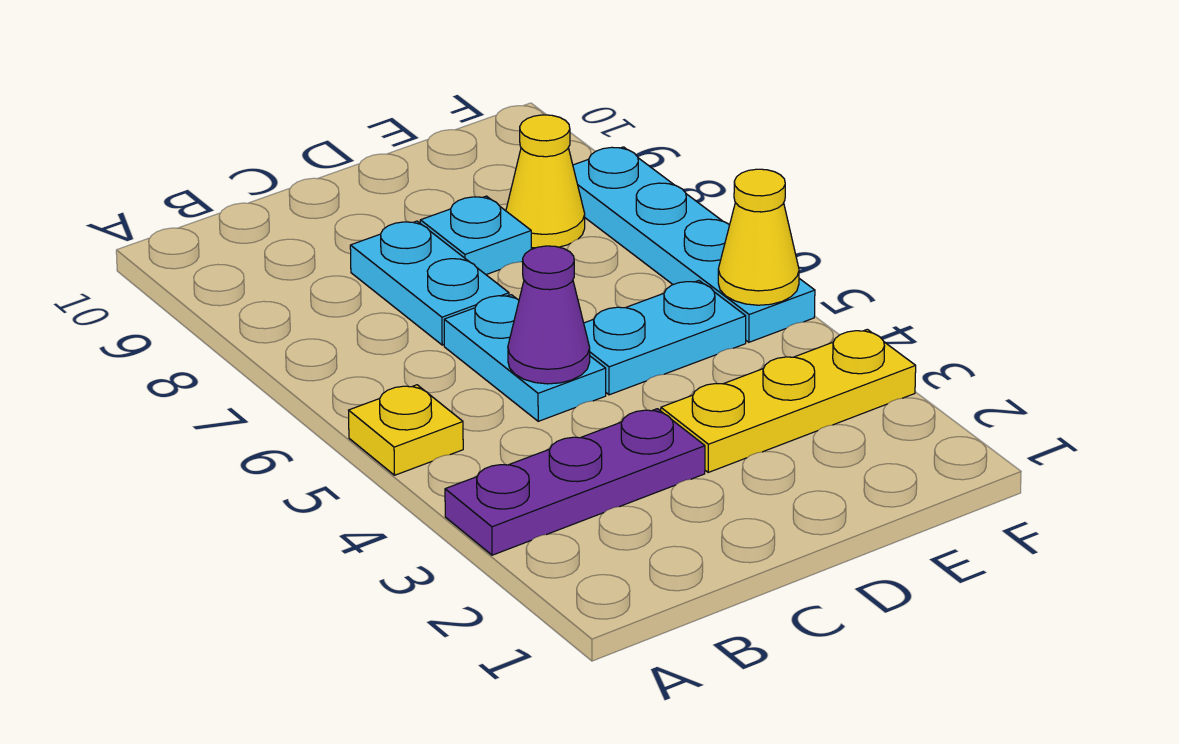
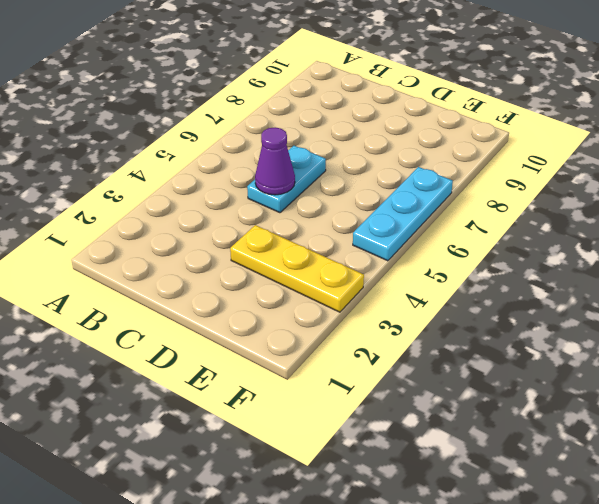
cyan plate F5:F7 level 1 -> cyan plate F5:F8 level 1
none -> purple plate A3:C3 level 1
none -> yellow plate A5 level 1

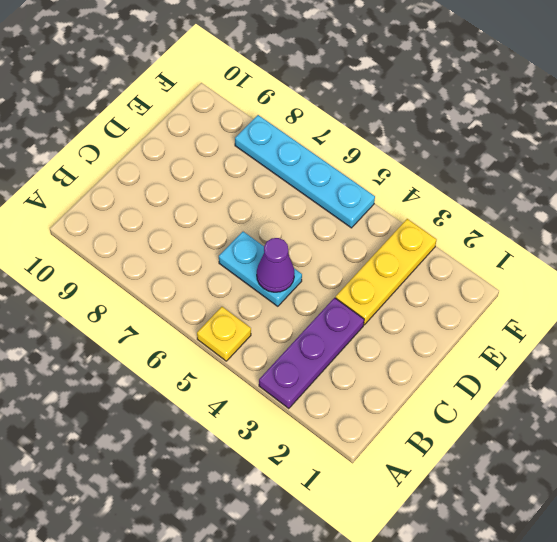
none -> cyan plate C7:C8 level 1
none -> cyan plate D5:E5 level 1

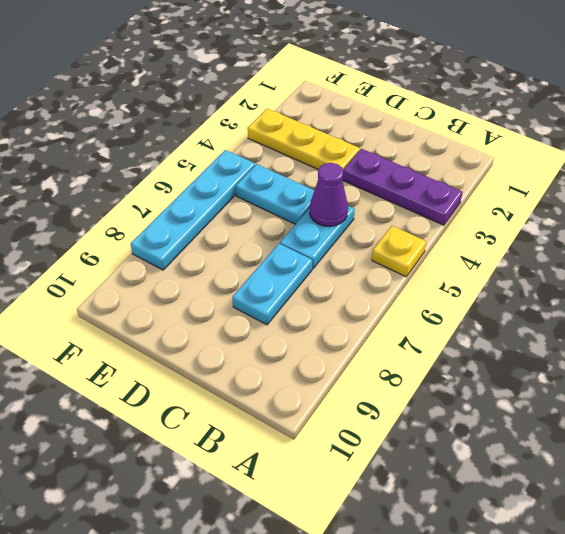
none -> cyan plate D8 level 1
none -> yellow cone E8 level 1

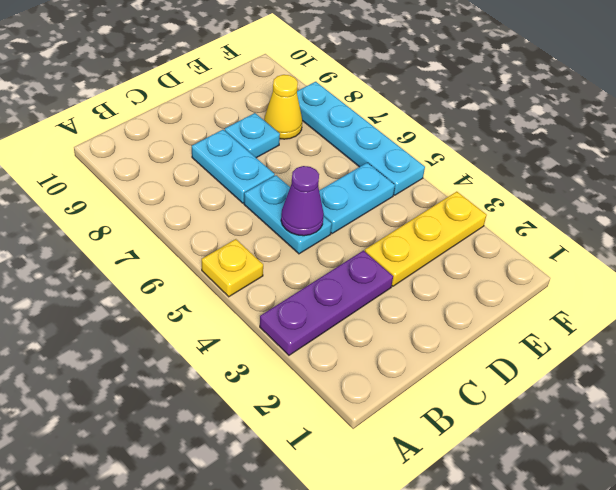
none -> yellow cone F5 level 2

